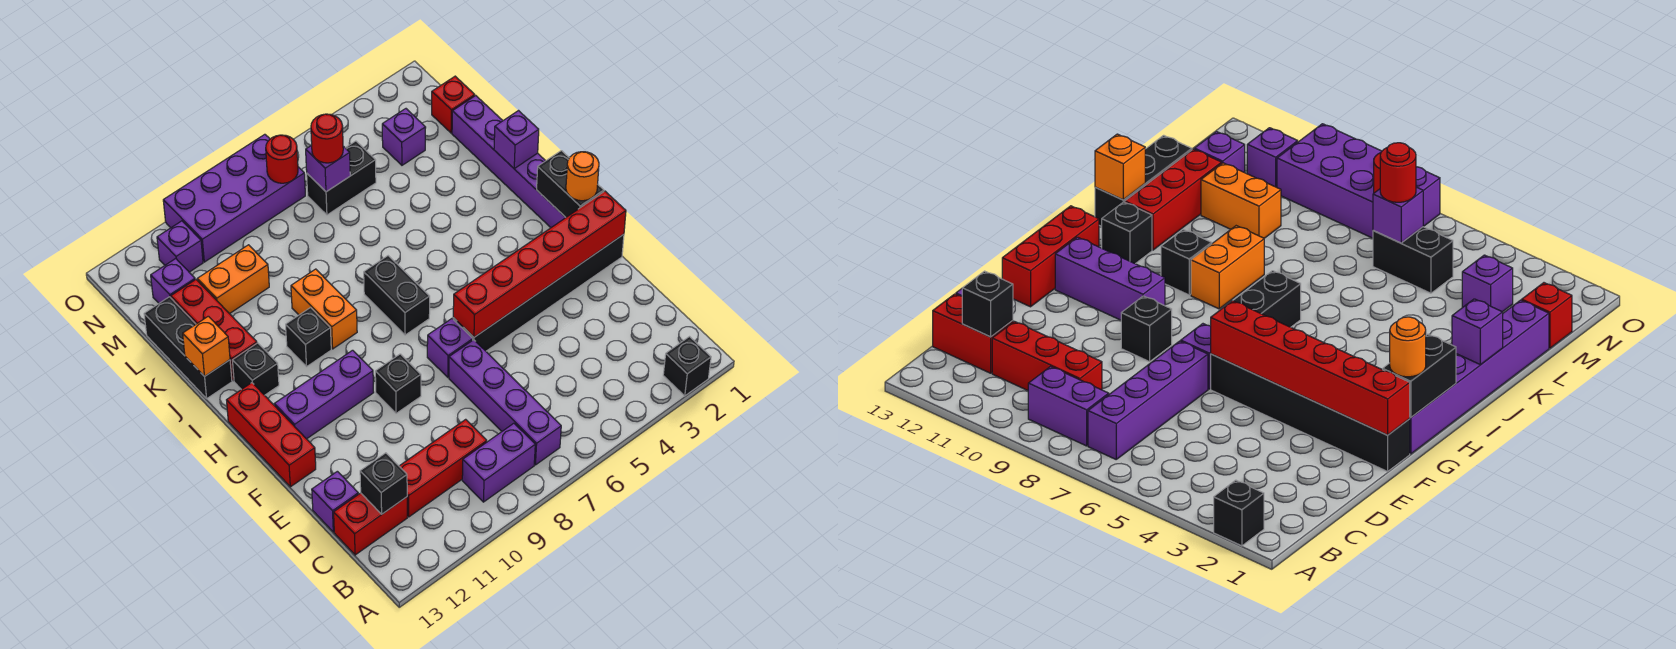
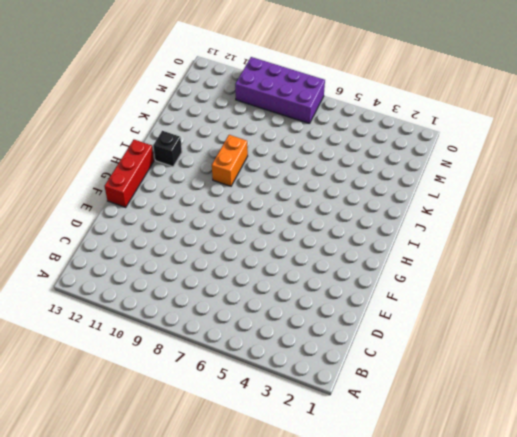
none -> black brick A2 level 1
none -> purple brick B7:E7 level 1
none -> purple brick B8:B9 level 1
none -> red brick C9:C11 level 1

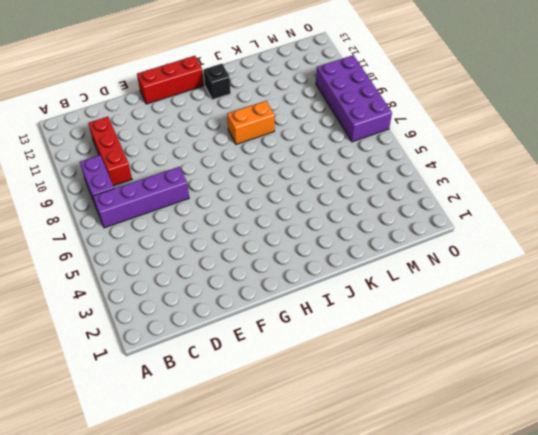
none -> black brick A2 level 1
none -> red brick C12:C13 level 1
none -> purple brick D13 level 1
none -> black brick F1:F6 level 1

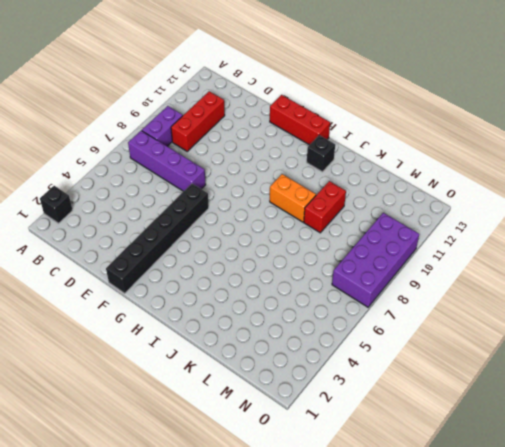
red brick K9:K10 level 1 -> red brick C12:C13 level 1
none -> purple brick D13 level 1
none -> purple brick F7 level 1
none -> black brick F9 level 1
none -> purple brick G1:L1 level 1

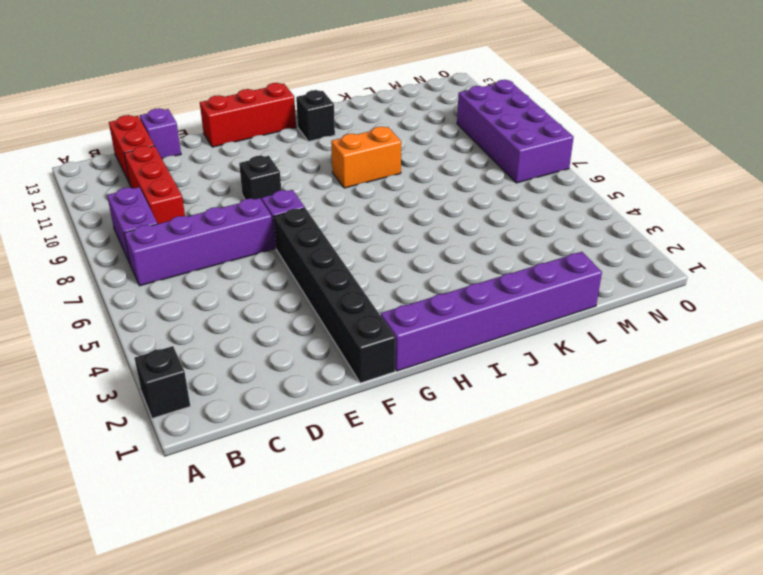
none -> purple brick G10:G12 level 1
none -> black brick H7:I7 level 1
none -> black brick I10 level 1
none -> red brick J12:L12 level 1

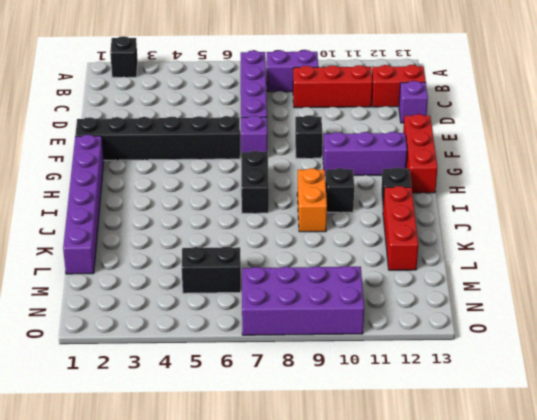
none -> black brick J13:L13 level 1
none -> orange brick L10:L11 level 1
none -> red brick M1 level 1
none -> purple brick M3 level 1

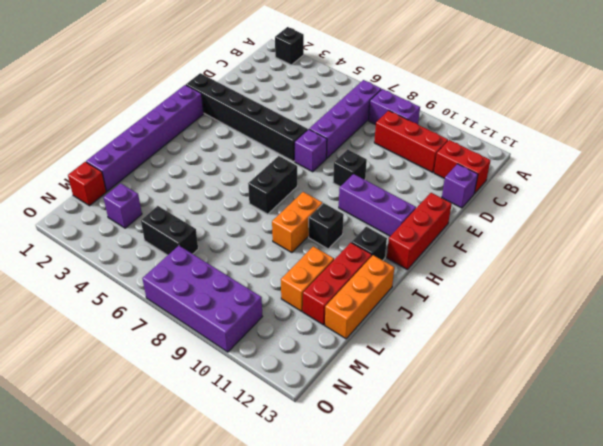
orange brick J13:L13 level 1 -> black brick J13:L13 level 1
orange brick K11:L11 level 1 -> orange brick L10:L11 level 1
none -> purple brick M12 level 1
none -> purple brick N11 level 1
none -> black brick C12 level 2
none -> red brick F1:F6 level 2

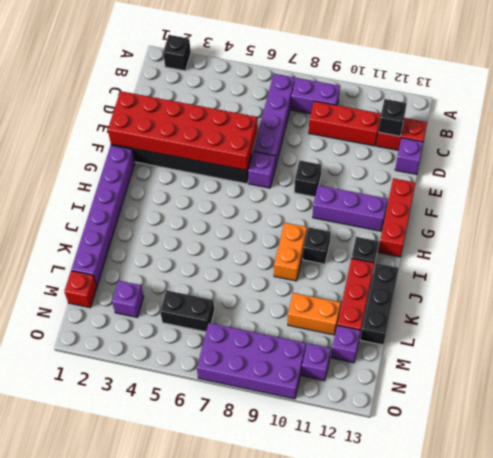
red brick E1:F6 level 2 -> red brick F1:F6 level 2
none -> black brick H7:I7 level 1
none -> black brick G1:H1 level 2
none -> purple brick J1 level 2
none -> orange brick J13 level 2

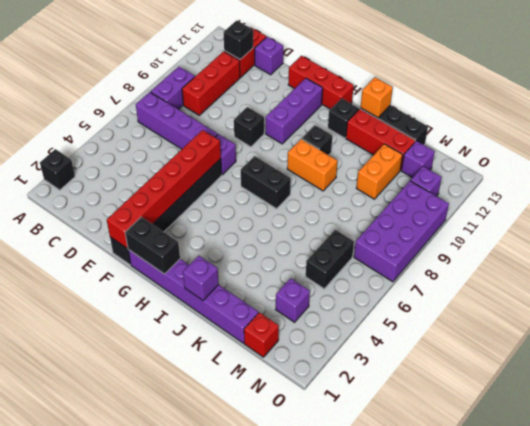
none -> purple brick M6 level 2
none -> red round brick N7 level 2
none -> orange round brick G1 level 3
none -> red round brick M6 level 3

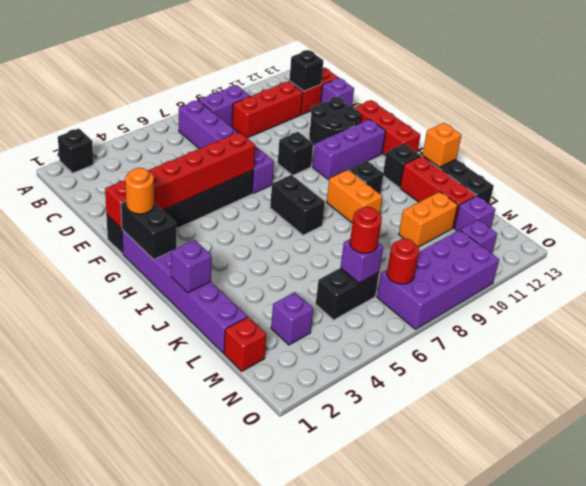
black round brick E11:F12 level 1 -> none

